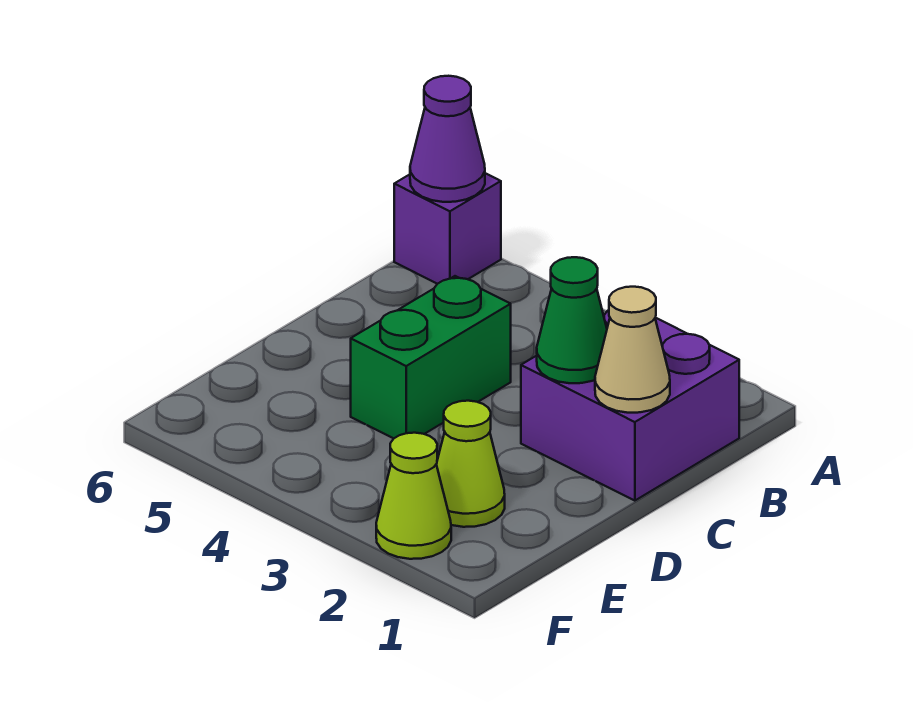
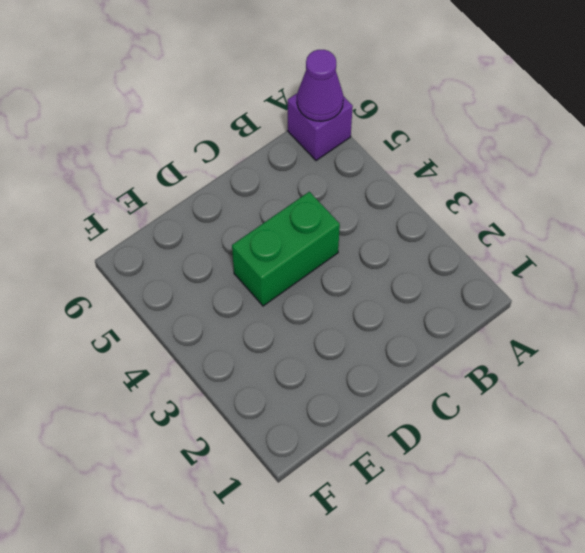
none -> purple brick B1:C2 level 1
none -> lime cone E2 level 1

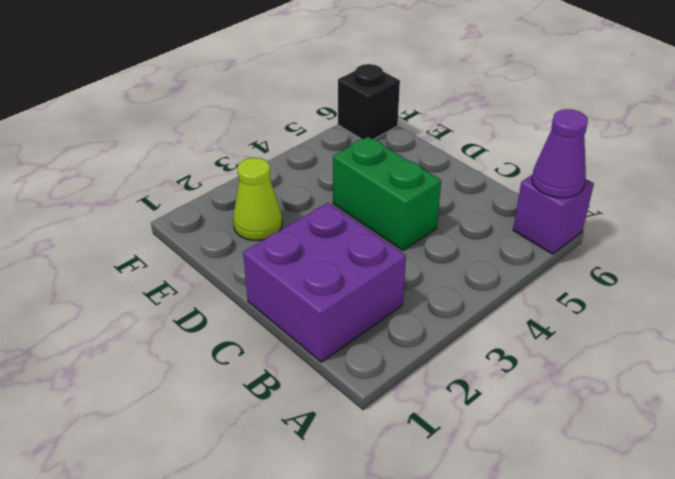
black brick F6 level 1 -> none
none -> lime cone F2 level 1
none -> tan cone C1 level 2

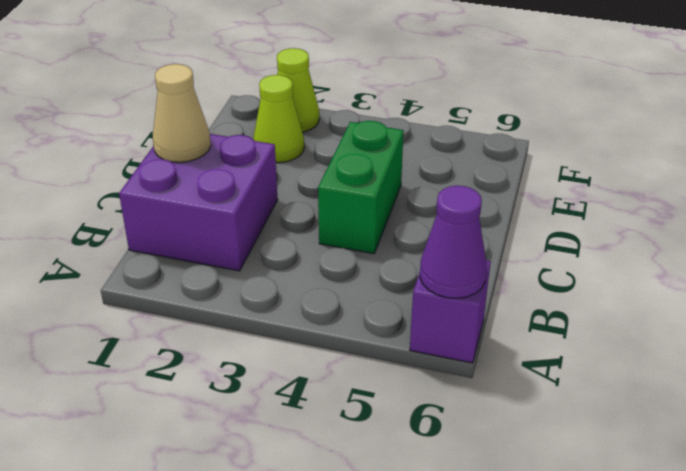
none -> green cone C2 level 2

